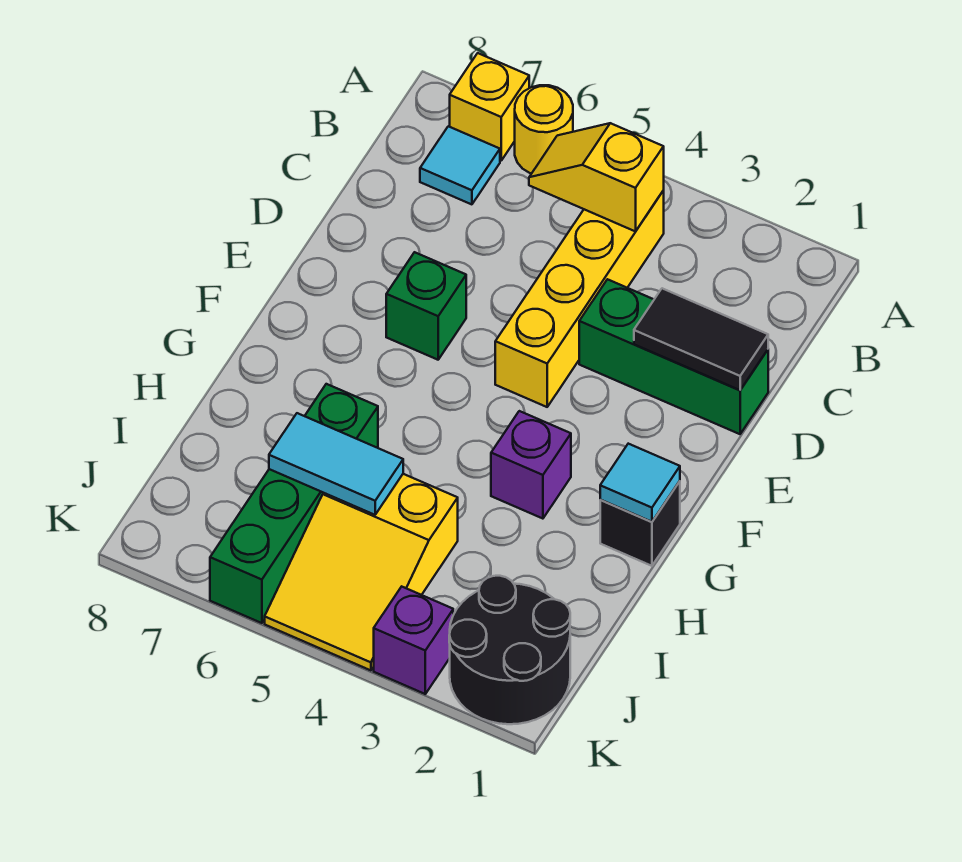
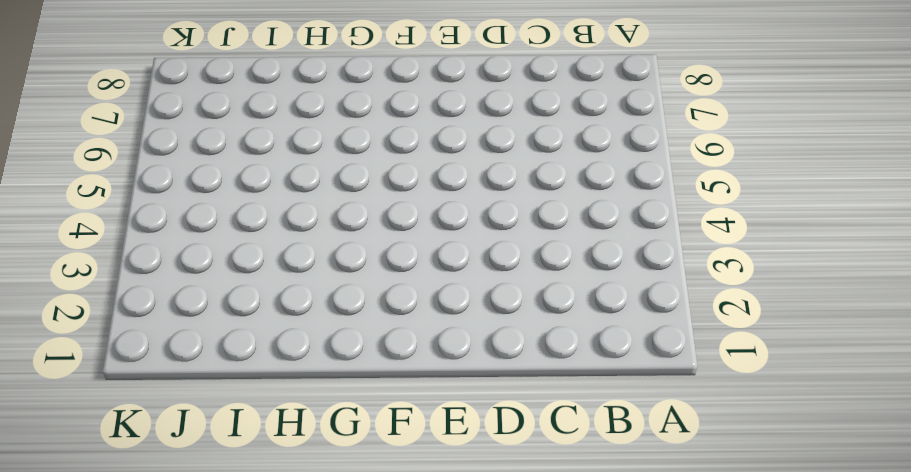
none -> yellow round brick A6 level 1
none -> yellow brick A7 level 1
none -> yellow brick B4:E4 level 1

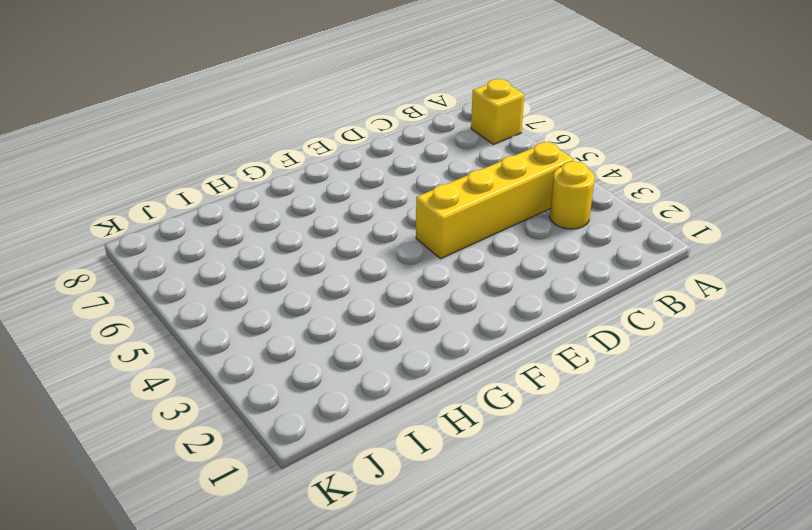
yellow round brick B3 level 1 -> yellow round brick A6 level 1
none -> cyan tile B7 level 1
none -> green brick D1:D3 level 1
none -> green brick E6 level 1

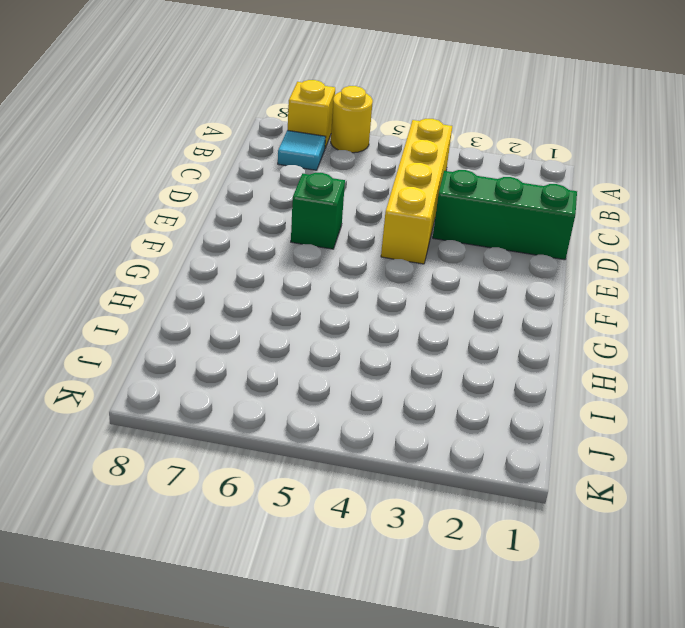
none -> black brick G1 level 1
none -> purple brick G3 level 1
none -> green brick H6:K6 level 1

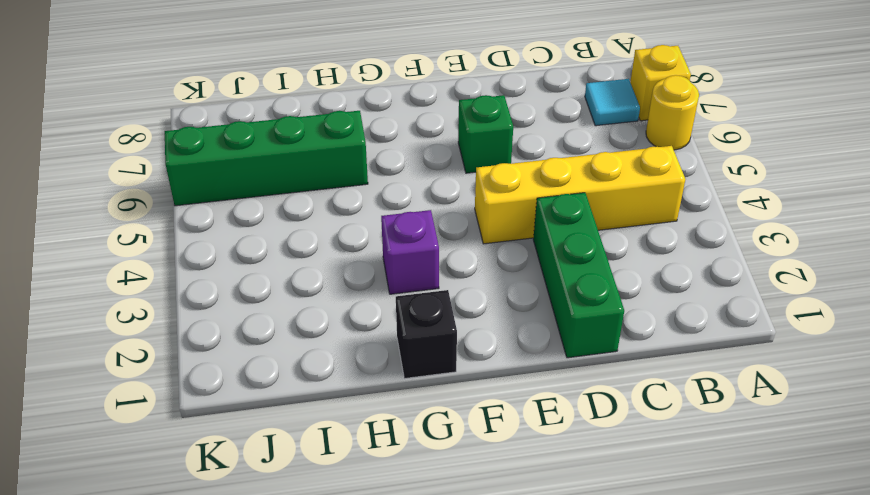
none -> yellow slope I4:K5 level 1 top I
none -> black round brick J1:K2 level 1
none -> purple brick K3 level 1

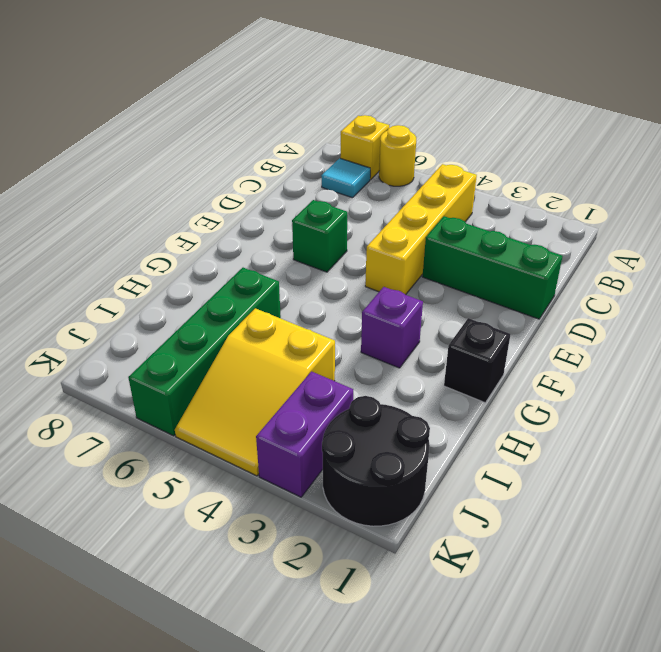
purple brick J3:K3 level 1 -> purple brick K3 level 1
none -> yellow slope B4:B5 level 2 top 4
none -> black tile D1:D2 level 2
none -> cyan tile G1 level 2

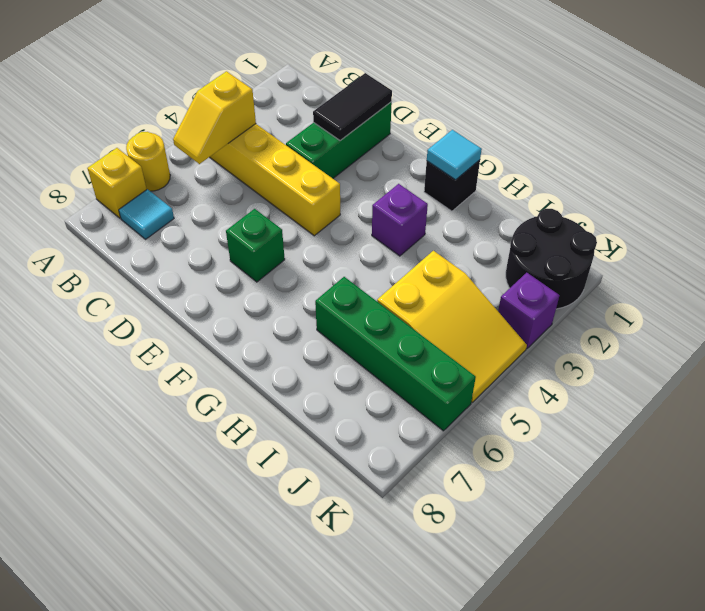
none -> cyan tile I5:I6 level 2

